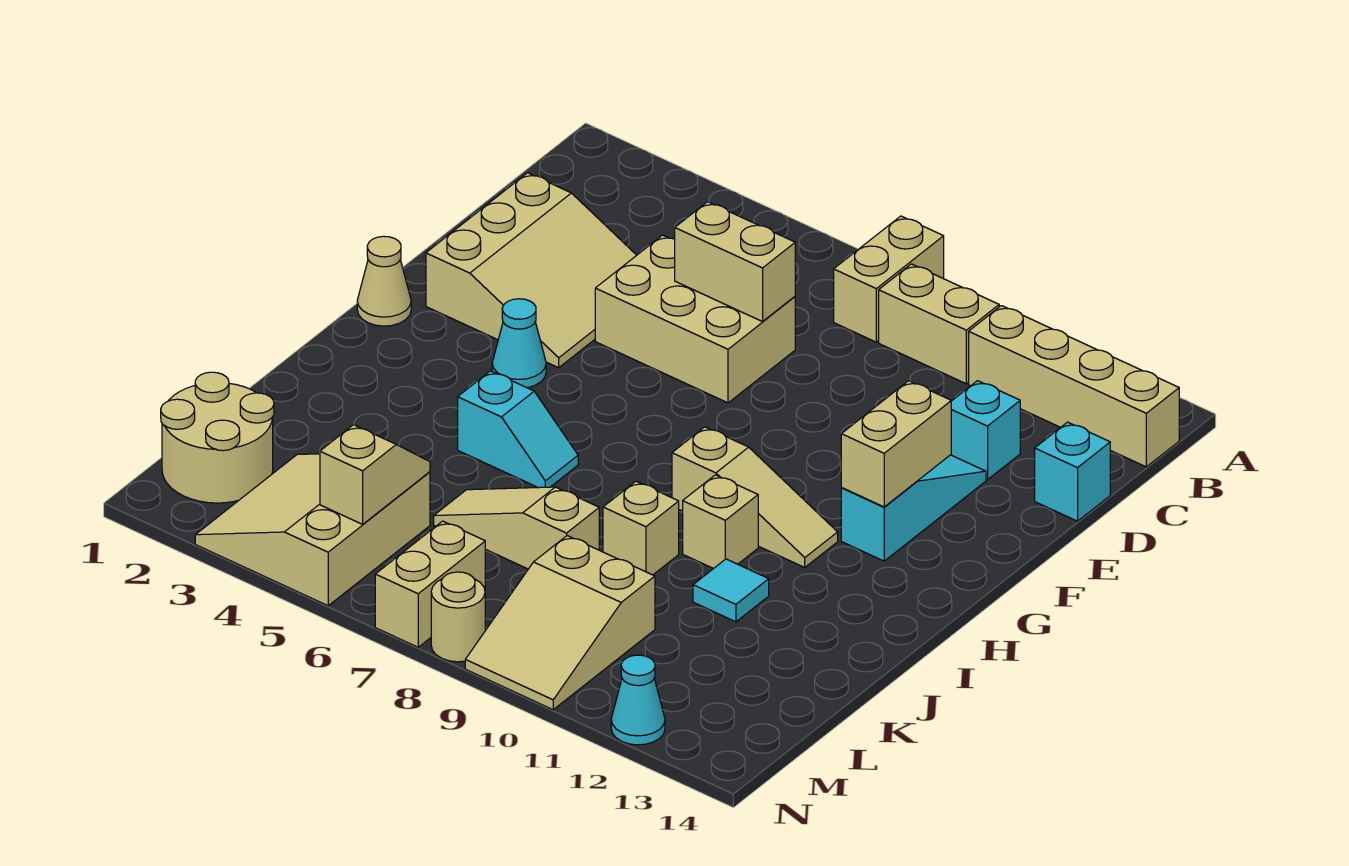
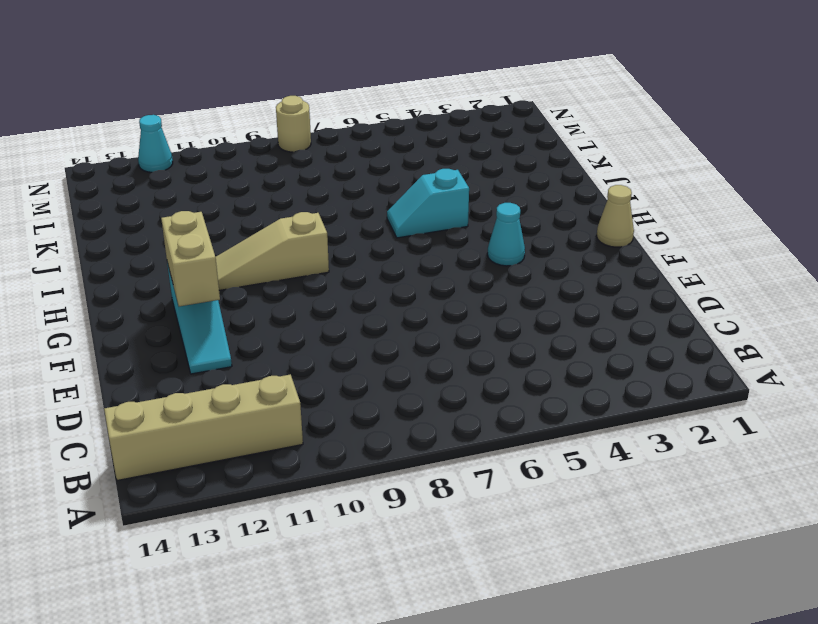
none -> tan brick A8:B8 level 1
none -> tan brick B9:B10 level 1
none -> tan slope D2:F4 level 1 top 2

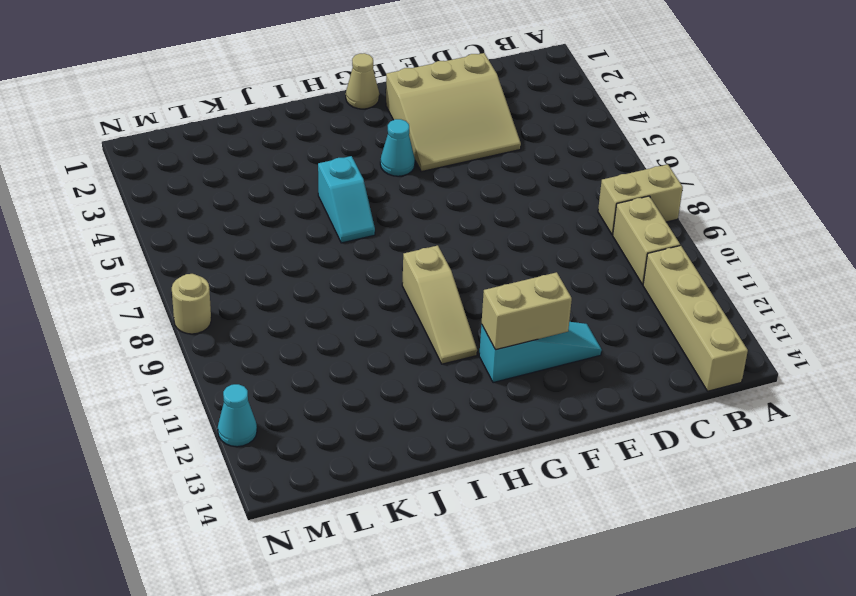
none -> tan brick D5:E7 level 1
none -> cyan brick D12 level 1
none -> cyan brick D14 level 1

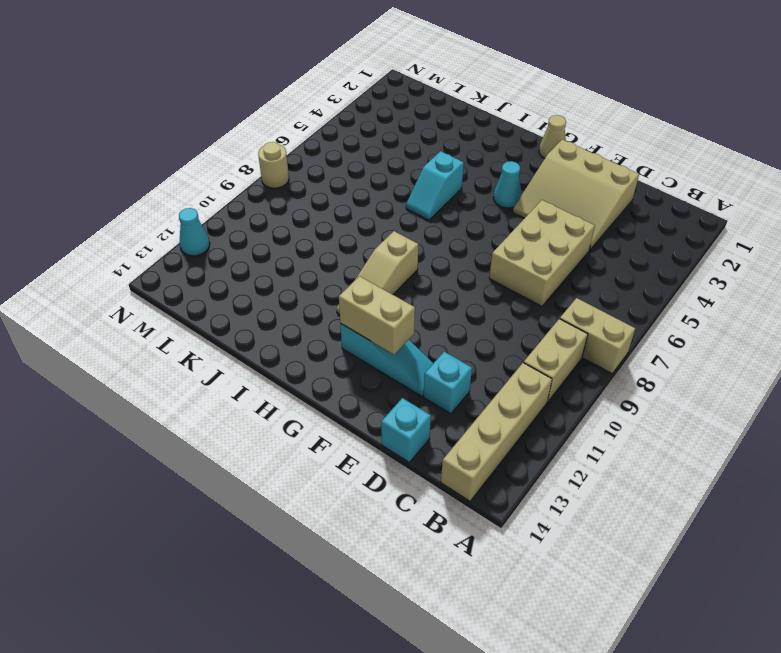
none -> tan brick I10 level 1
none -> tan brick J9 level 1
none -> cyan tile J11 level 1

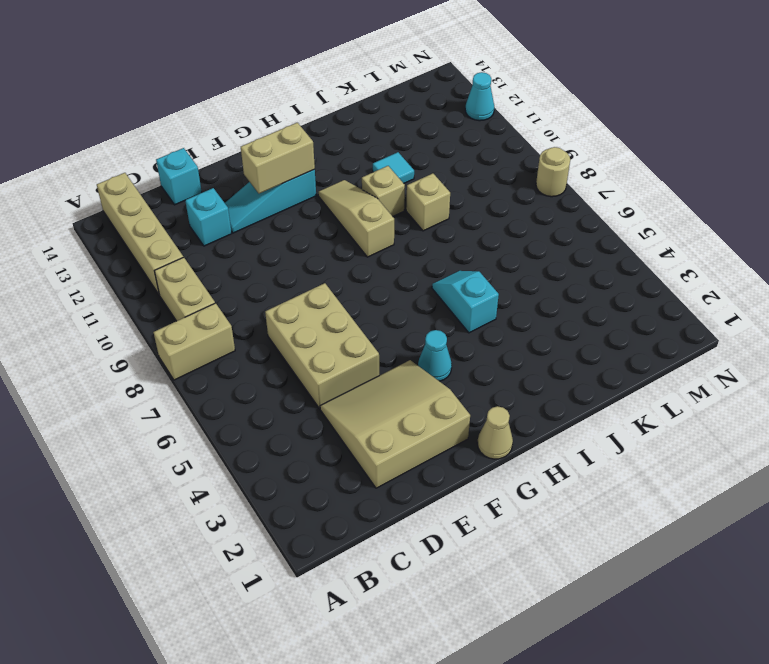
none -> tan slope K6:K8 level 1 top 8
none -> tan round brick L1:M2 level 1
none -> tan slope L3:N5 level 1 top 5

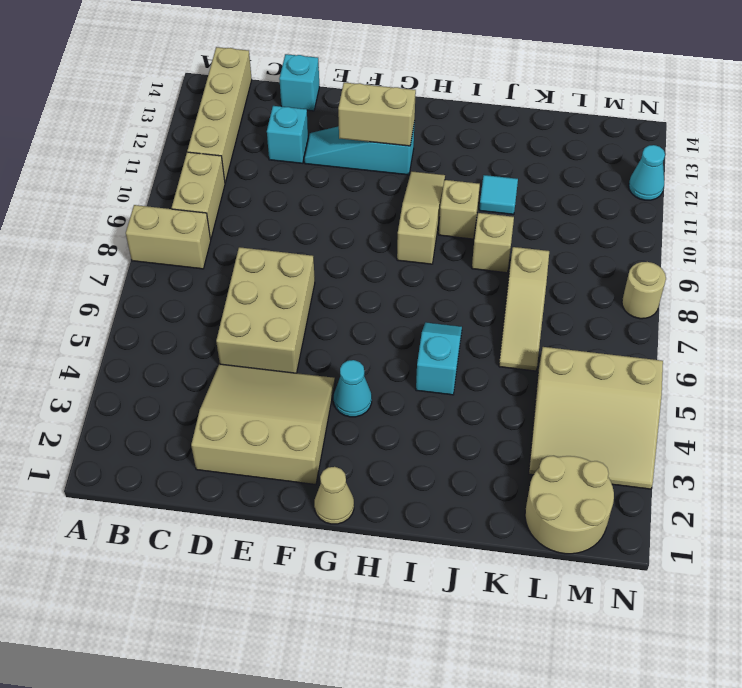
none -> tan slope L9:N10 level 1 top L
none -> tan brick M7:N7 level 1
none -> tan brick D6:D7 level 2

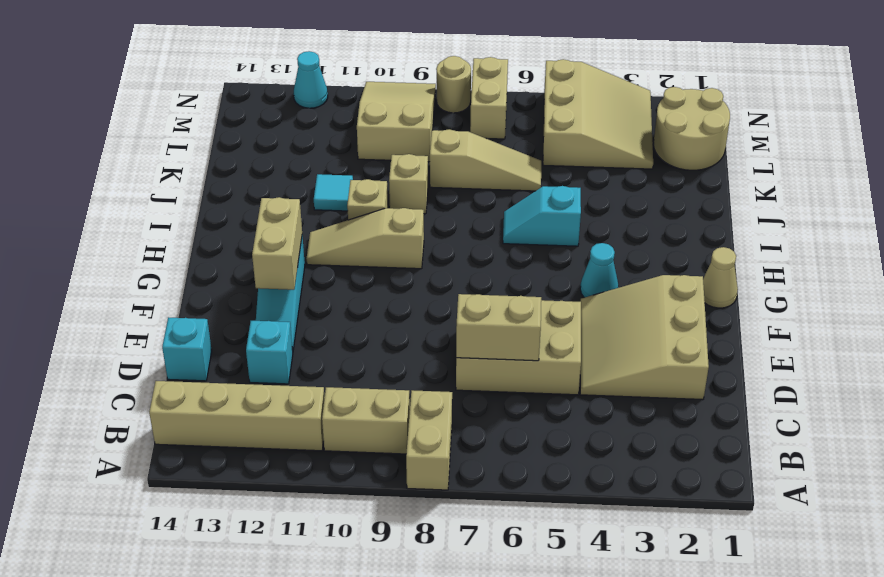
none -> tan slope L5:M5 level 2 top M

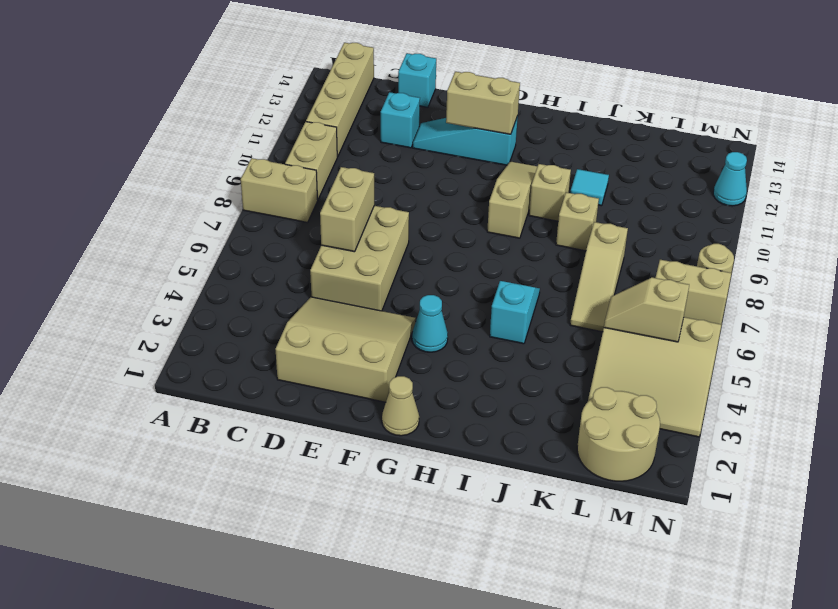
none -> tan slope L9:N10 level 1 top L

